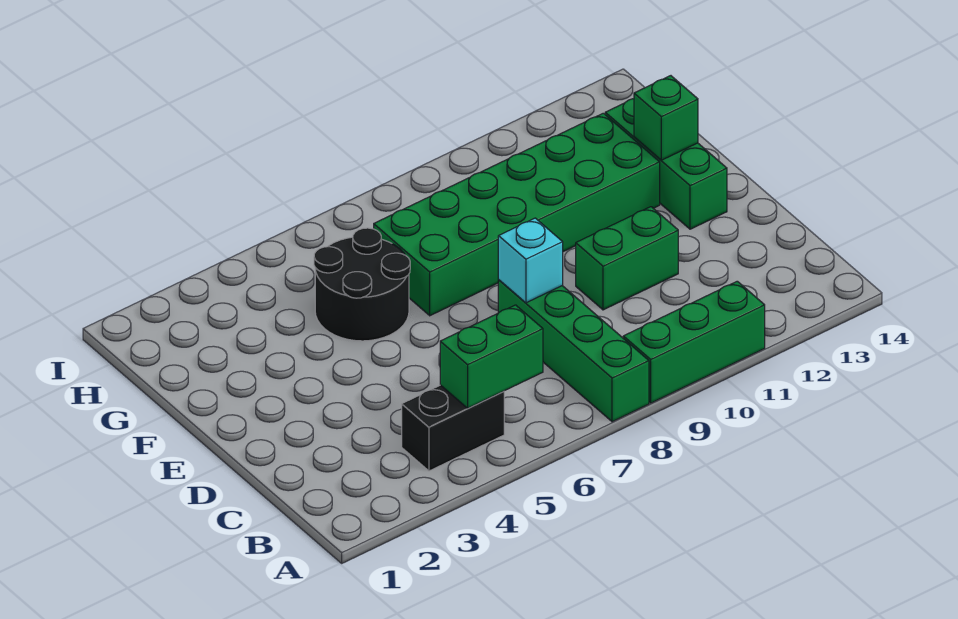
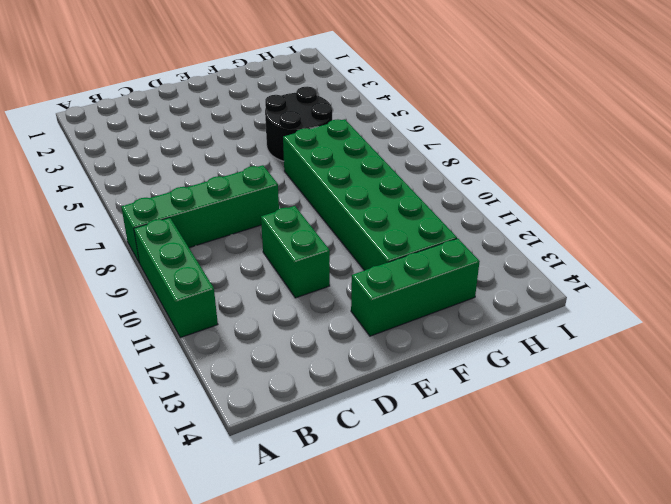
none -> black brick B4:B5 level 1
none -> green brick B5:B6 level 2

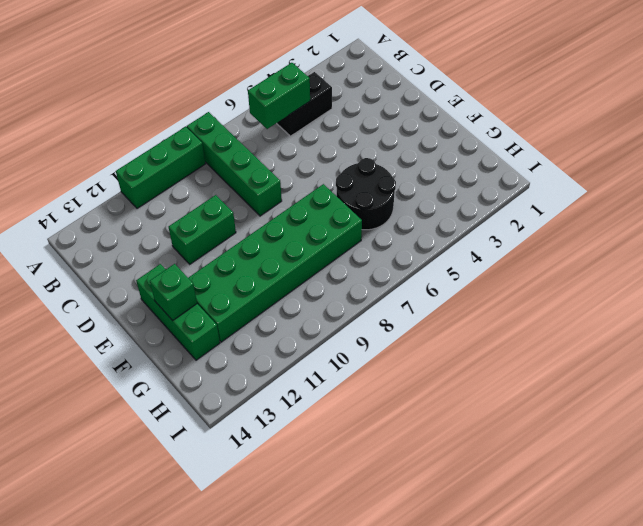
none -> cyan brick D8 level 2

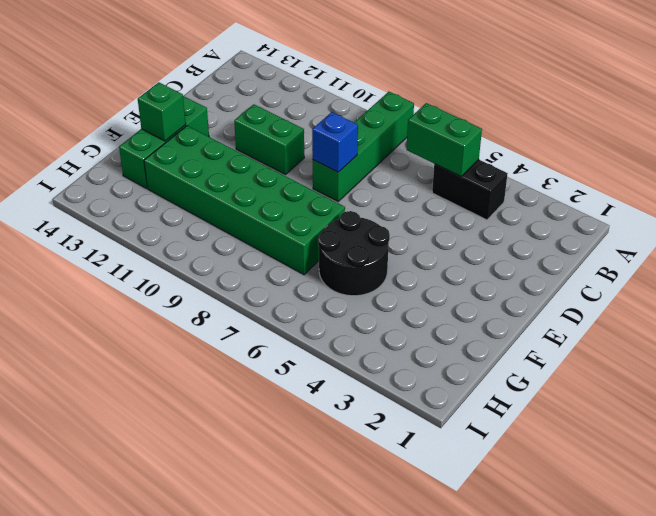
blue brick D8 level 2 -> cyan brick D8 level 2
none -> green brick A9:A11 level 1

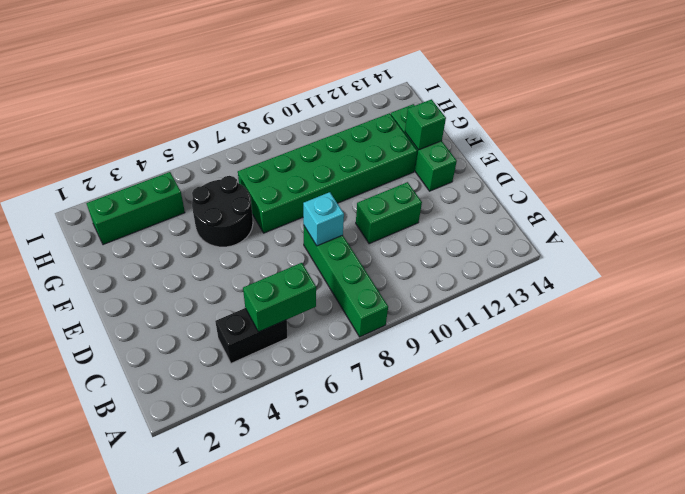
green brick H2:H4 level 1 -> green brick A9:A11 level 1

